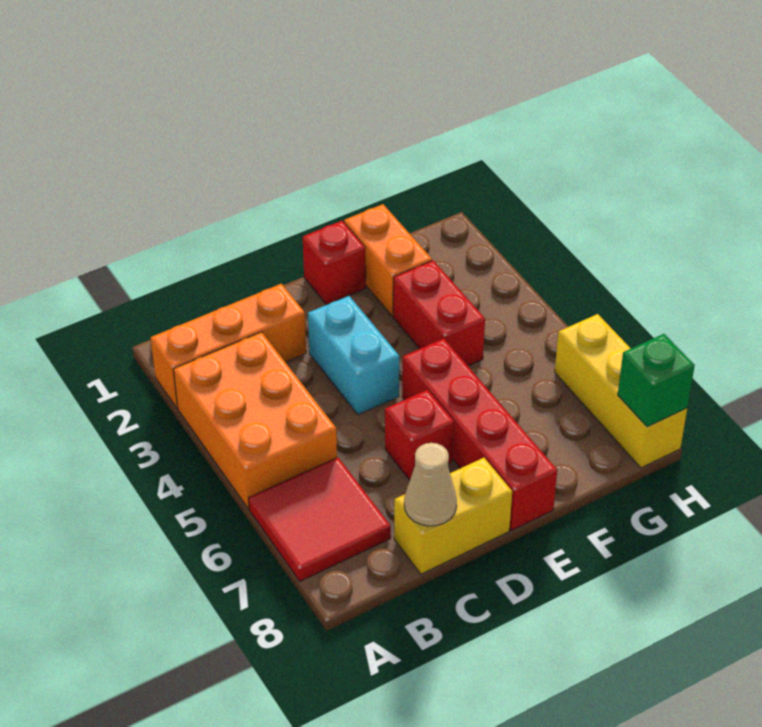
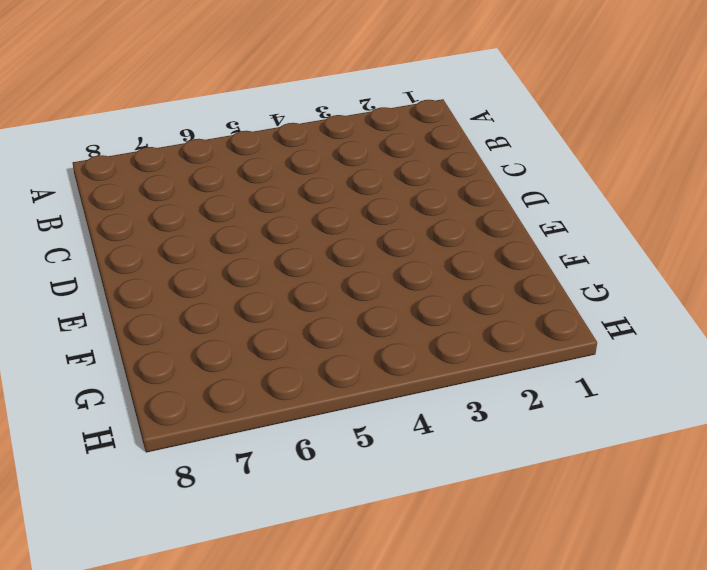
none -> orange brick A2:C2 level 1
none -> orange brick A3:B5 level 1
none -> red tile A6:B7 level 1

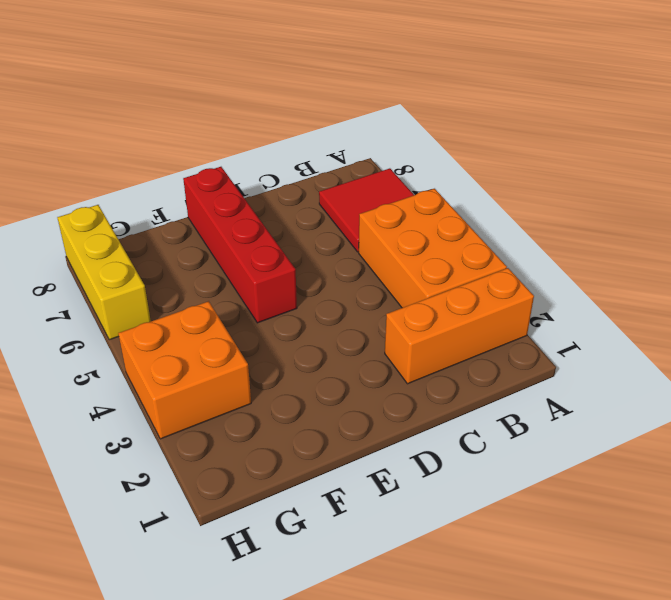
orange brick G3:H4 level 1 -> none
none -> yellow brick C8:D8 level 1
none -> cyan brick D3:D4 level 1
none -> red brick D6 level 1

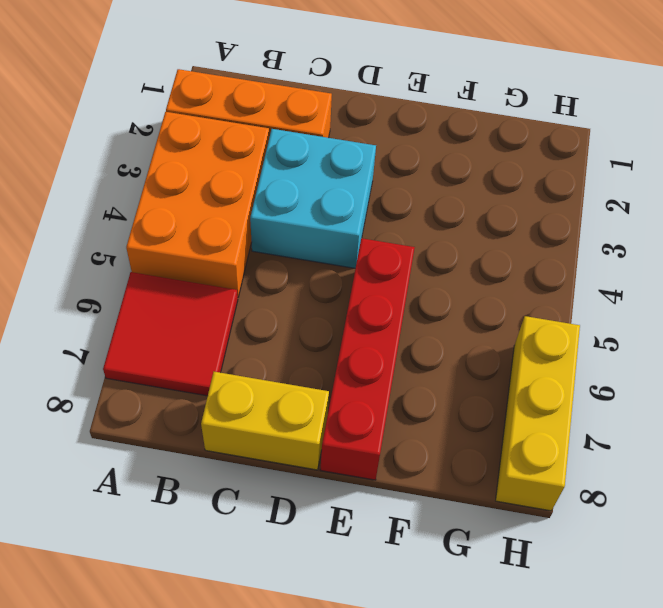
cyan brick C3:D4 level 1 -> cyan brick D3:D4 level 1
none -> red brick D6 level 1
none -> red brick E1 level 1
none -> orange brick F1:F2 level 1

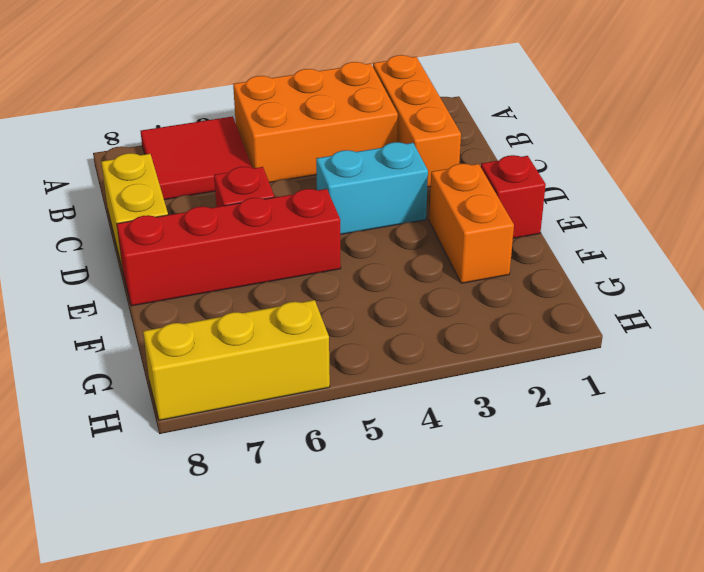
orange brick E2:F2 level 1 -> orange brick F1:F2 level 1
none -> red brick F3:F4 level 1
none -> tan cone C8 level 2
none -> green brick H8 level 2

